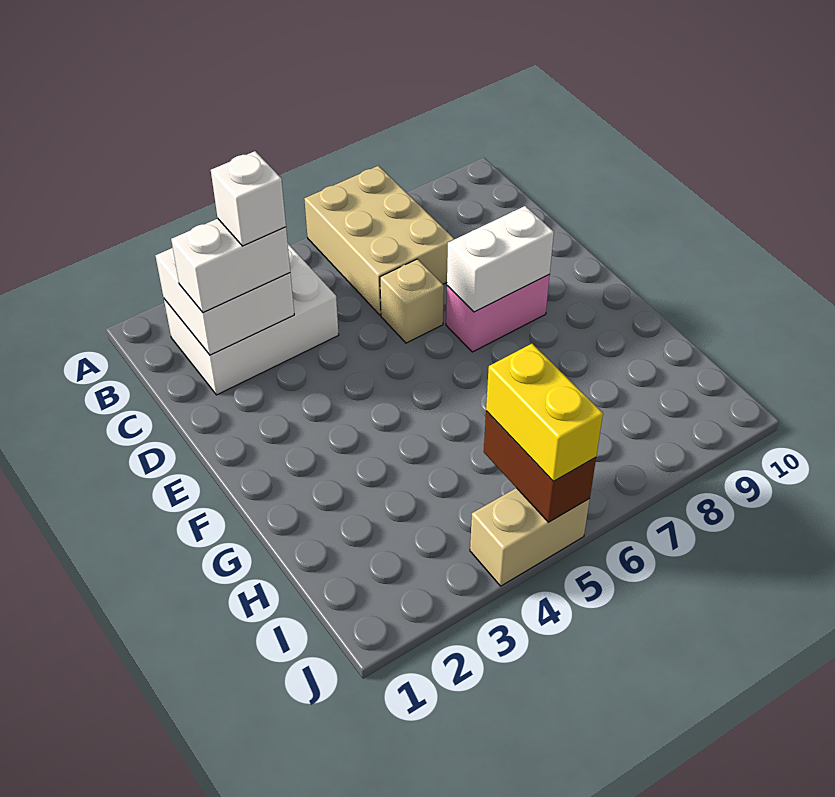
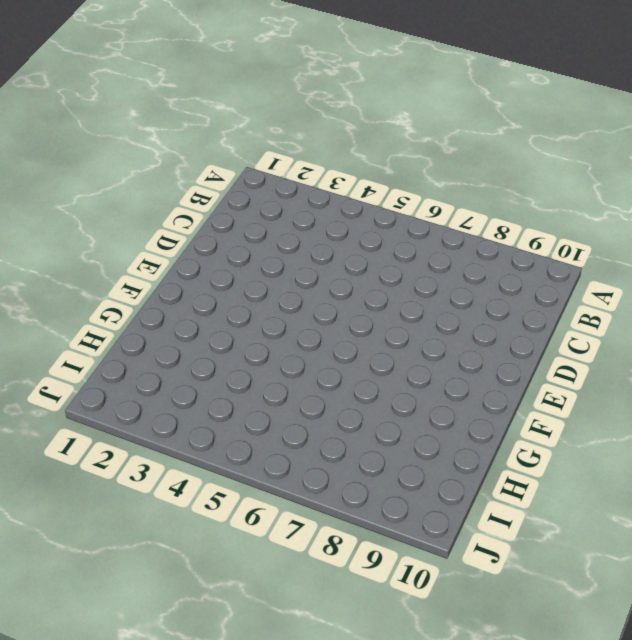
none -> tan brick A6:C7 level 1
none -> white brick B2:C4 level 1

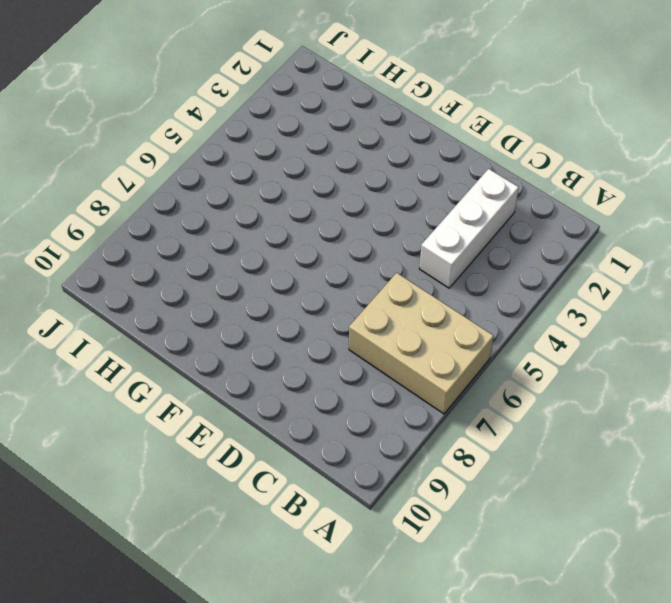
white brick C2:C4 level 1 -> white brick B2:C4 level 1
none -> tan brick D6 level 1
none -> pink brick E7:E8 level 1

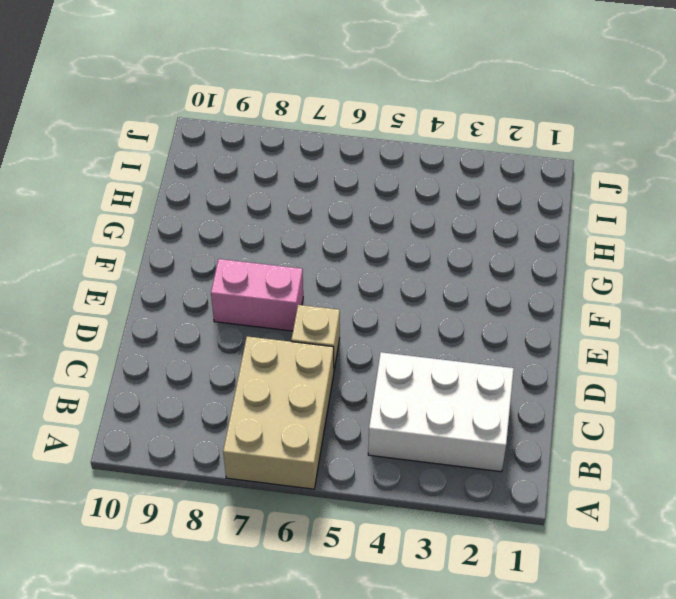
none -> tan brick J4:J5 level 1
none -> white brick B2:C3 level 2

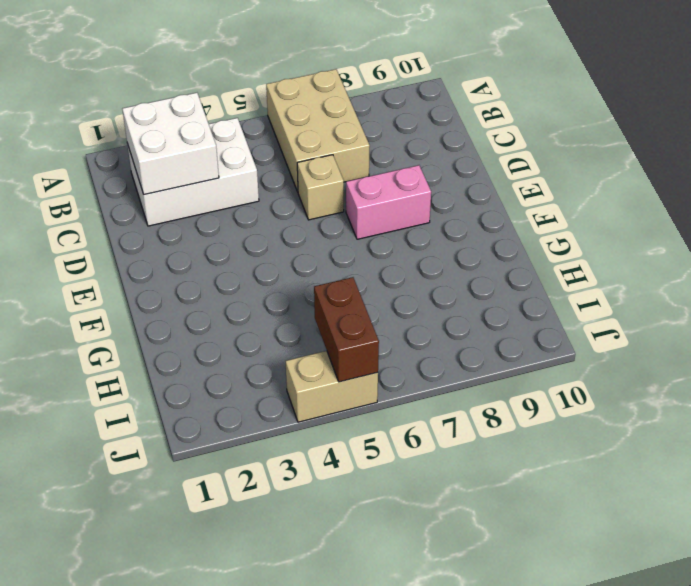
none -> white brick E7:E8 level 2
none -> white brick C2:C3 level 3

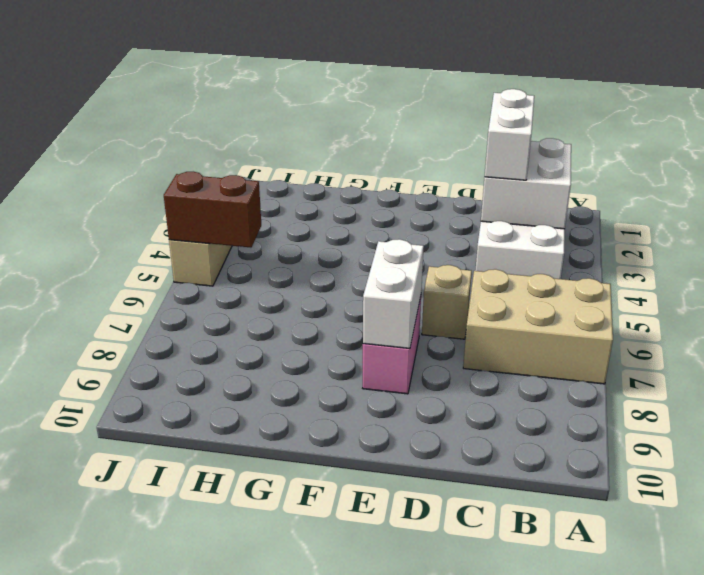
none -> yellow brick I5:J5 level 3
none -> white brick C3 level 4

